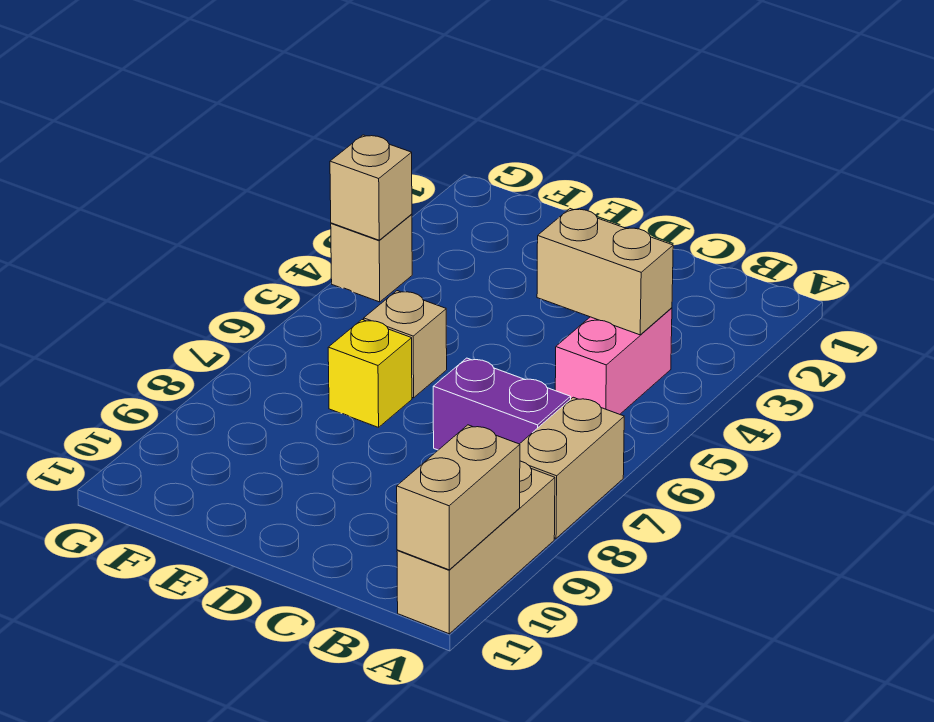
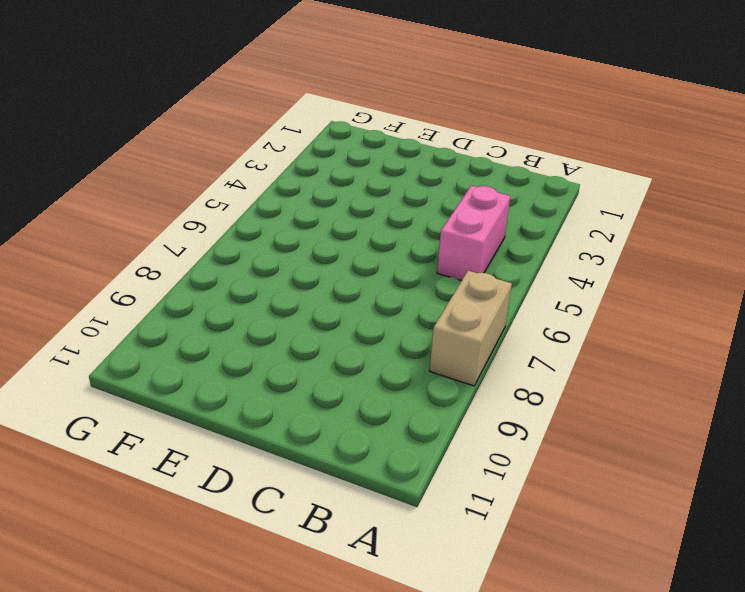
none -> tan brick A9:A11 level 1
none -> purple brick B7:C7 level 1

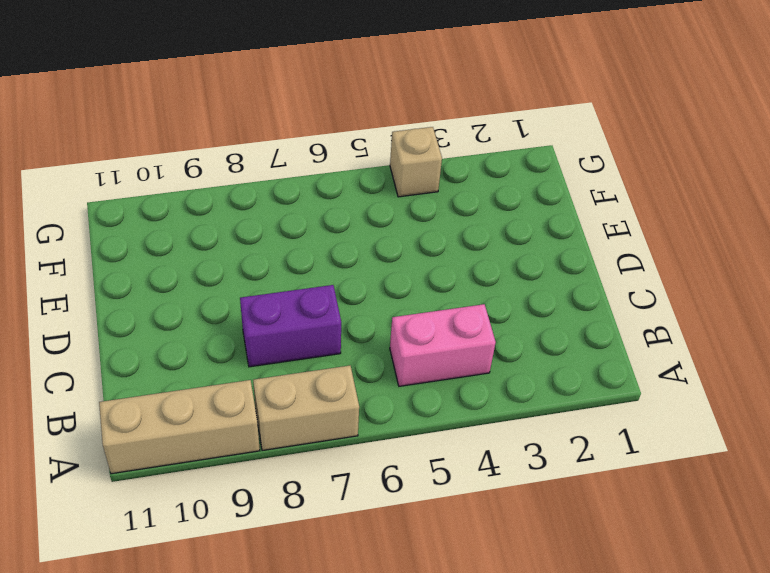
purple brick C7:C8 level 1 -> purple brick B7:C7 level 1
none -> tan brick E6 level 1
none -> yellow brick E7 level 1

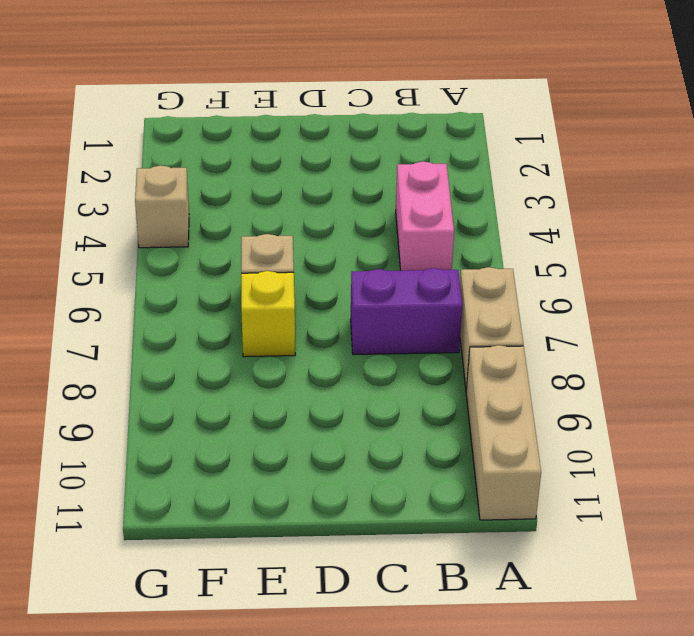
none -> tan brick A10:A11 level 2
none -> tan brick B4:C4 level 2

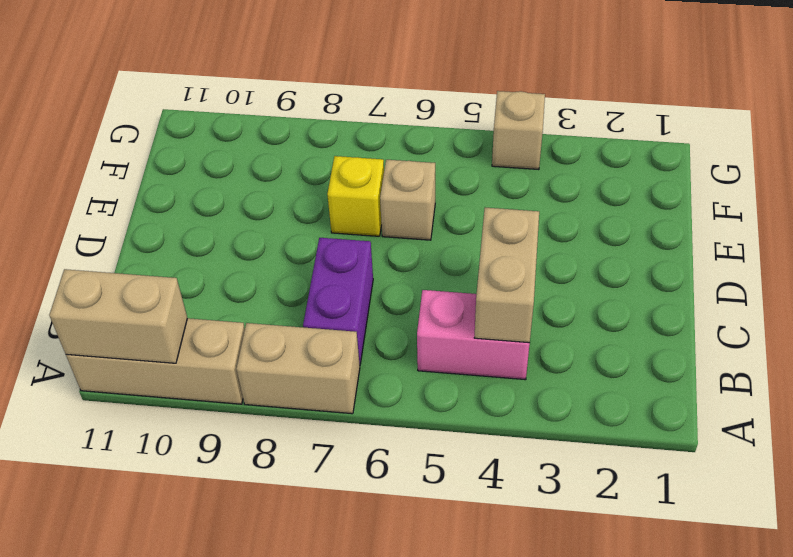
none -> tan brick G4 level 2

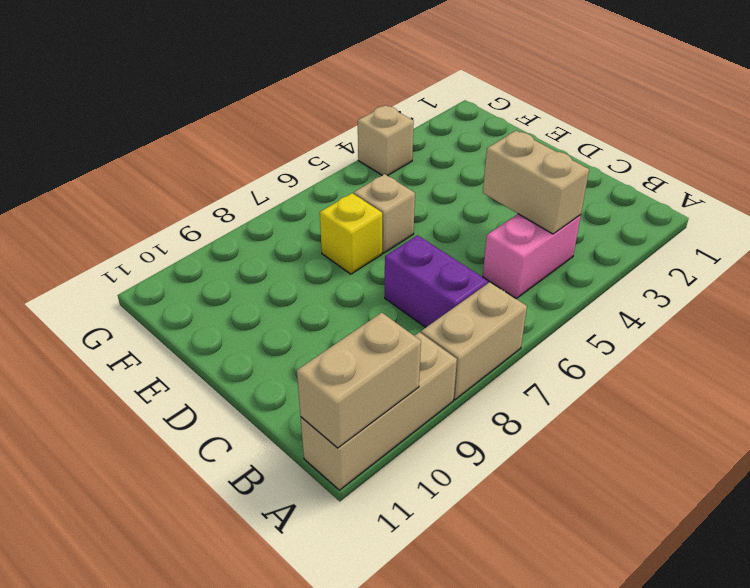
none -> tan brick G4 level 2

